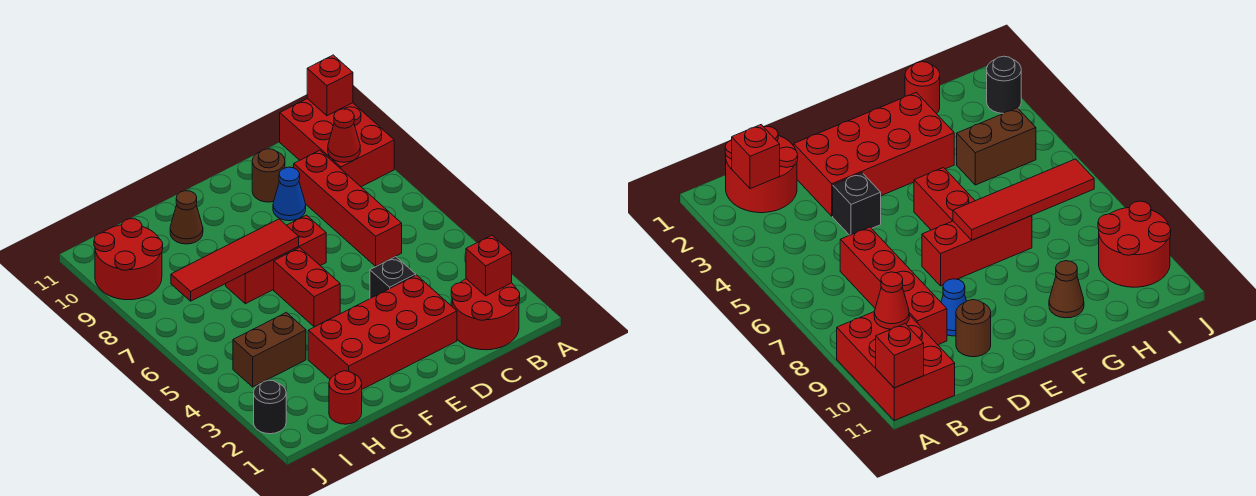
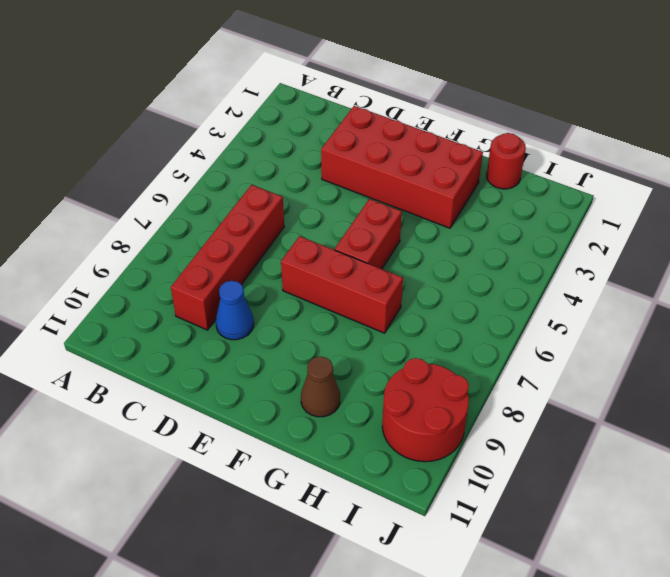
none -> red brick A9:B11 level 1
none -> red round brick B1:C2 level 1
none -> black brick D4 level 1

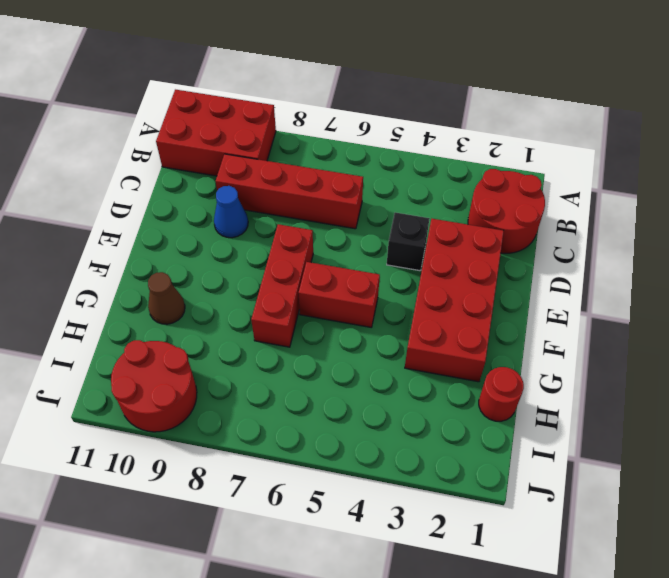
none -> brown round brick D10 level 1
none -> brown brick H4:I4 level 1
none -> black round brick J2 level 1

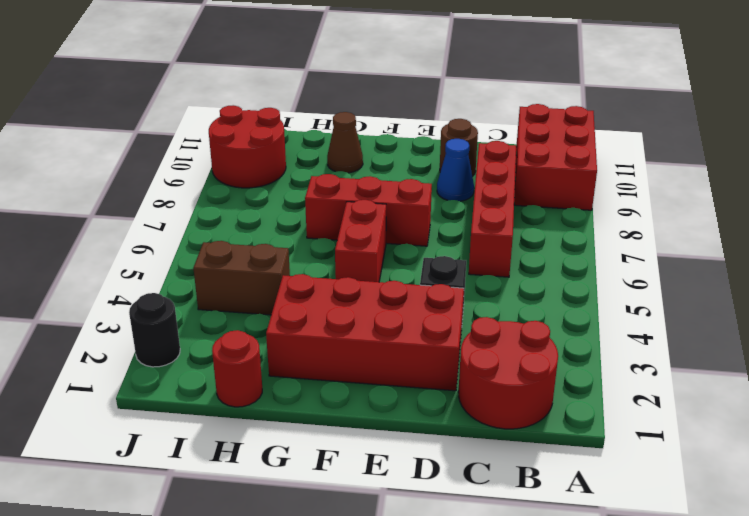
none -> red brick A11 level 2
none -> red brick B2 level 2
none -> red cone B9 level 2

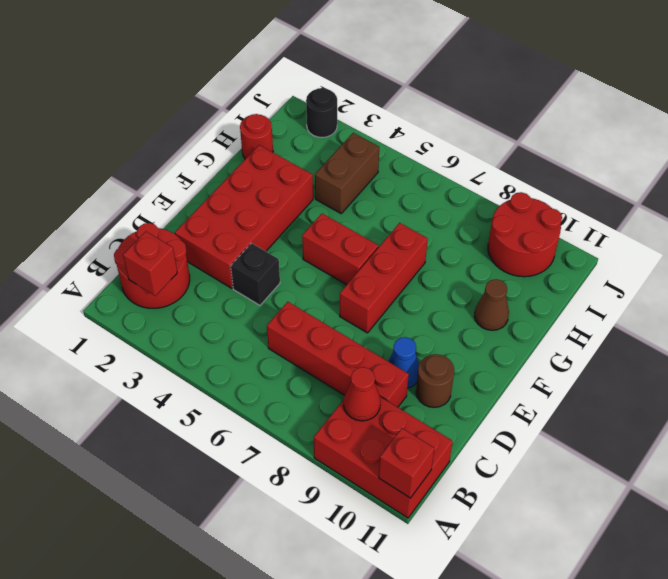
none -> red tile F7:I7 level 2

